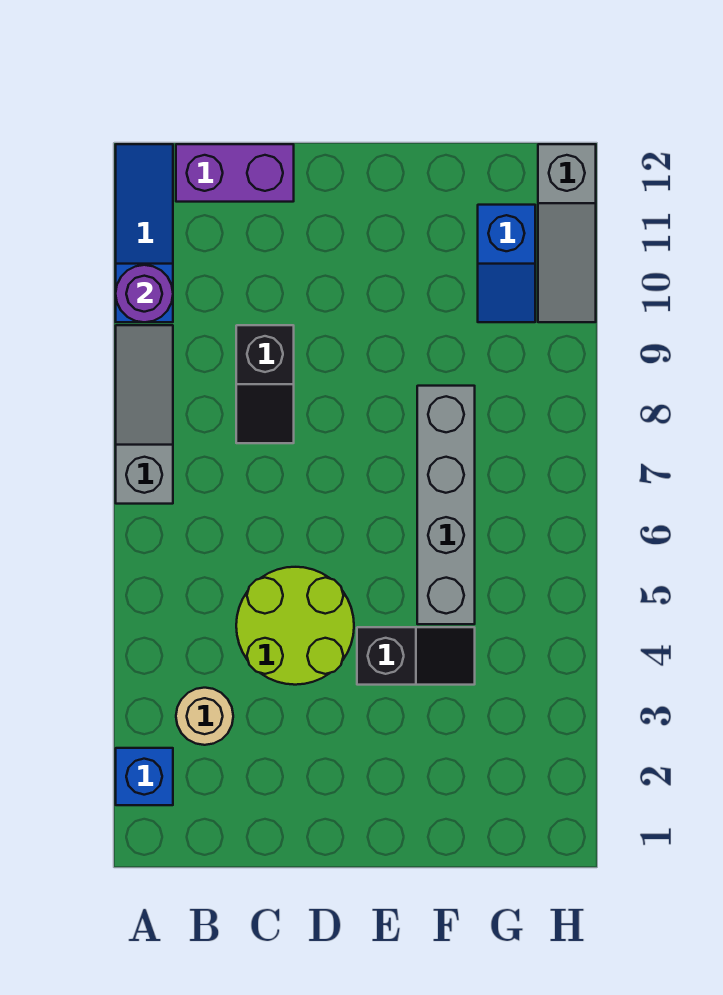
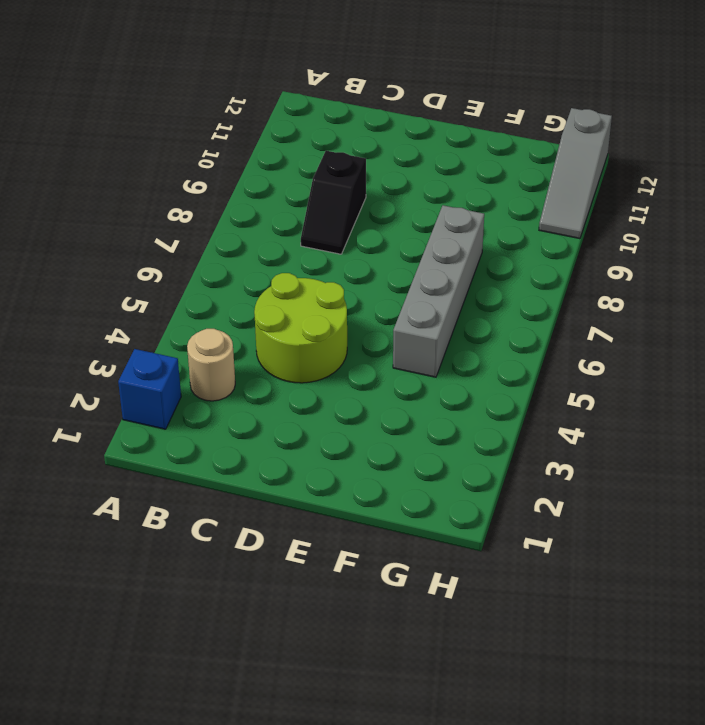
none -> grey slope A7:A9 level 1 top 7
none -> blue slope A10:A12 level 1 top 10
none -> purple brick B12:C12 level 1

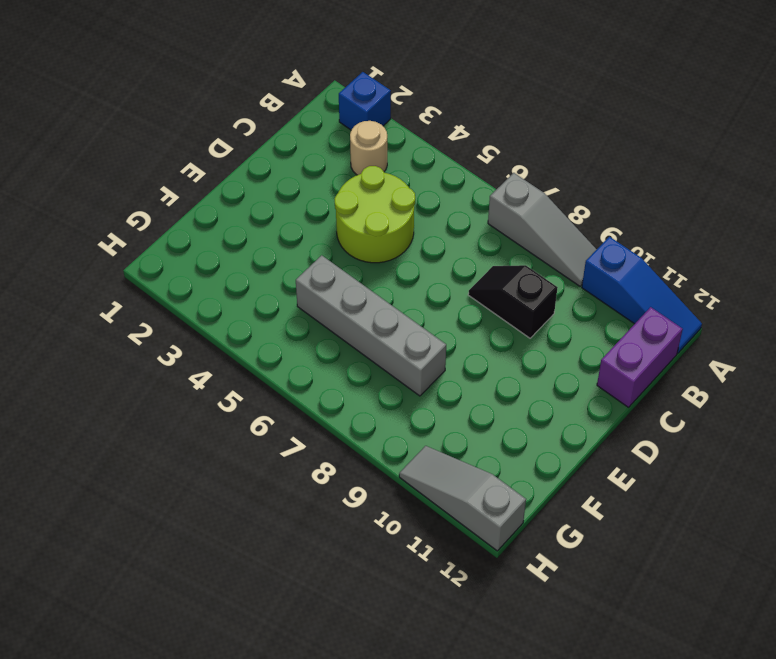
none -> black slope E4:F4 level 1 top E
none -> blue slope G10:G11 level 1 top 11
none -> purple round brick A10 level 2

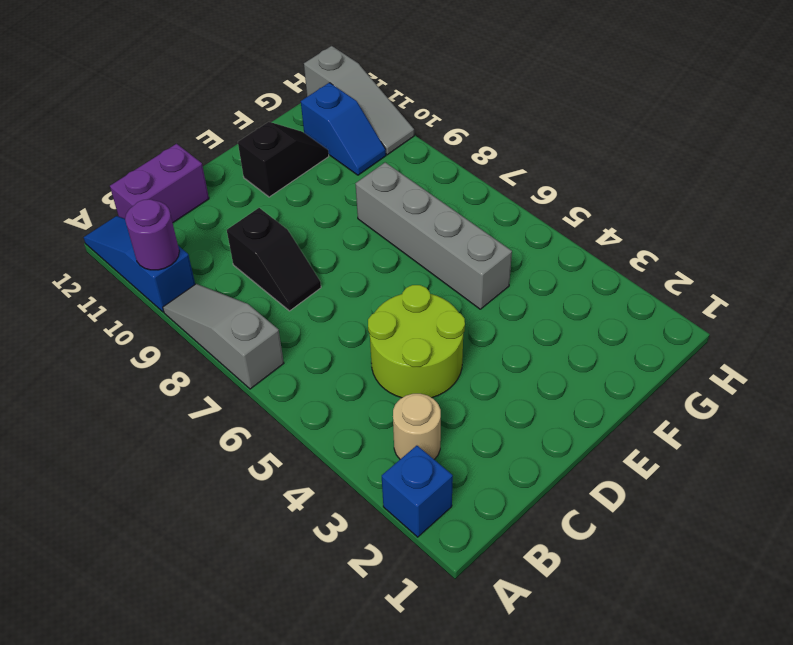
black slope E11:F11 level 1 top E -> black slope E4:F4 level 1 top E

